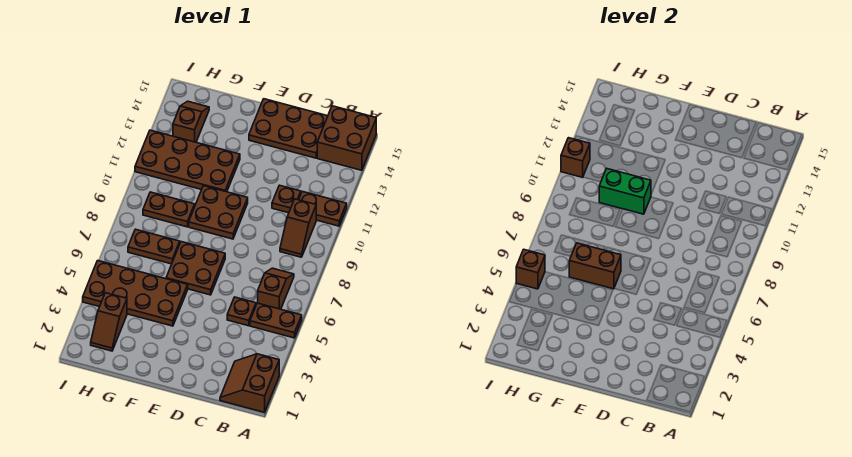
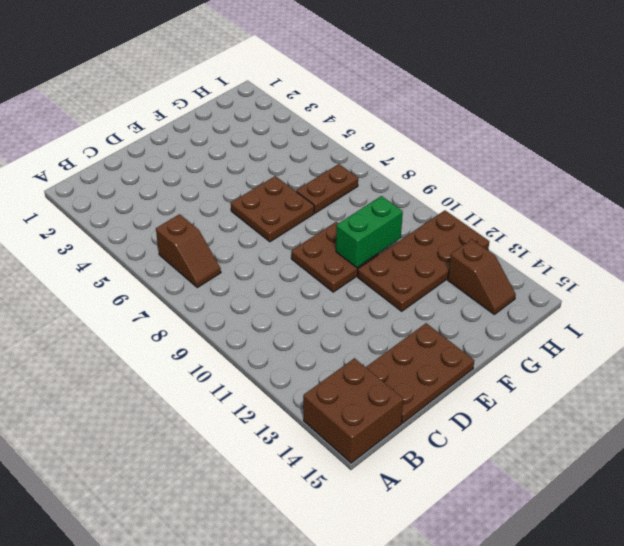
none -> brown slope A1:B2 level 1 top A
none -> brown plate A5:B5 level 1
none -> brown plate A11:B11 level 1

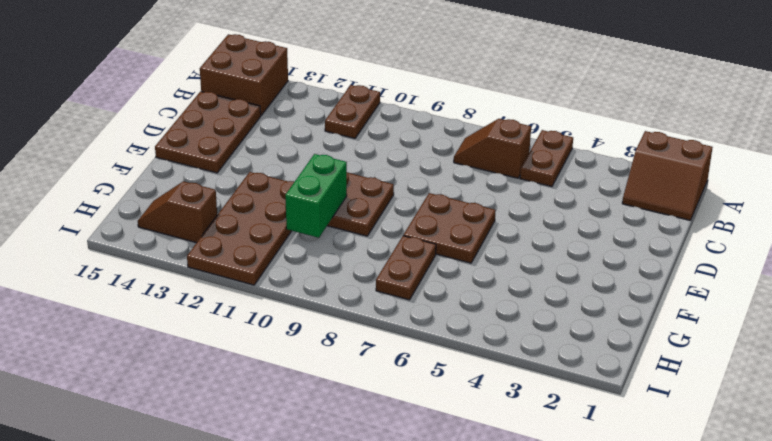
none -> brown slope B9:B10 level 1 top 10
none -> brown plate C5 level 1
none -> brown plate C11 level 1

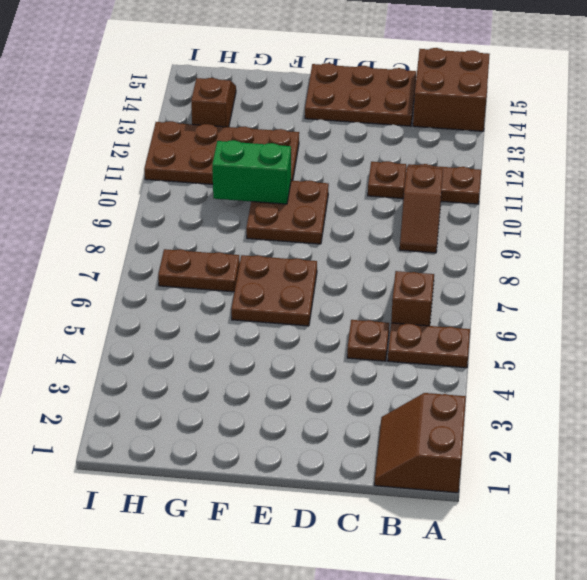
none -> brown plate F4:I5 level 1
none -> brown plate G9:H9 level 1
none -> brown slope H2:H3 level 1 top 3

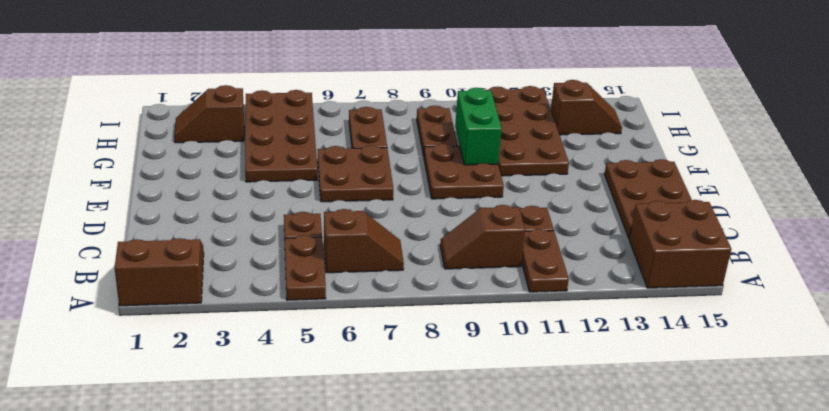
none -> brown brick F6:G6 level 2
none -> brown brick I5 level 2
none -> brown brick I11 level 2

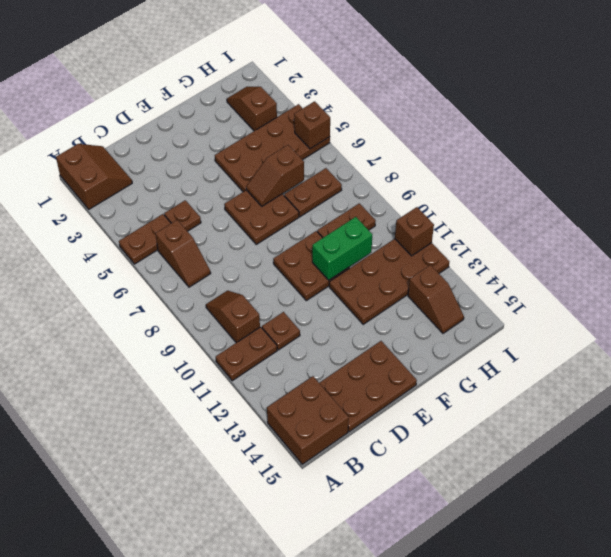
brown slope F6:G6 level 2 top G -> brown brick F6:G6 level 2

